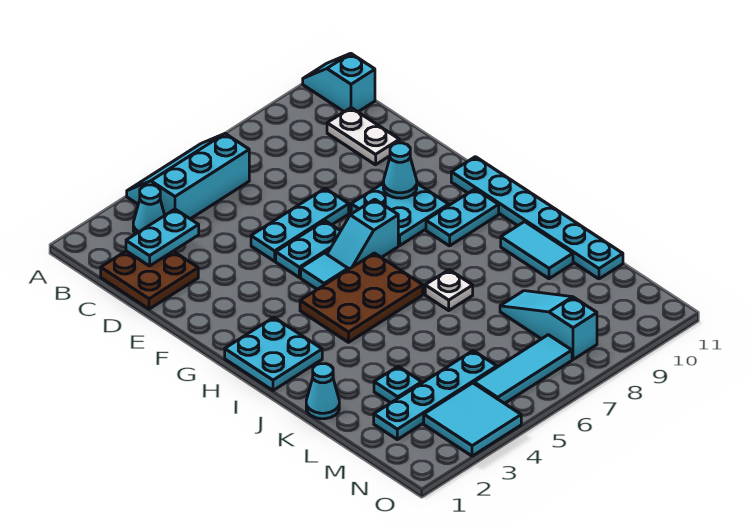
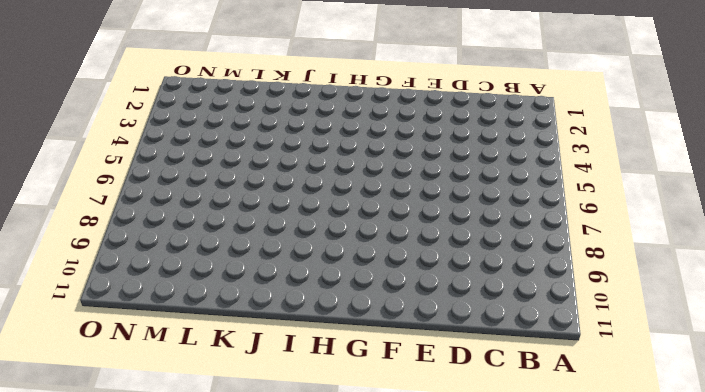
none -> cyan slope A4:B6 level 1 top B
none -> cyan slope A11:B11 level 1 top B
none -> cyan cone B3 level 1

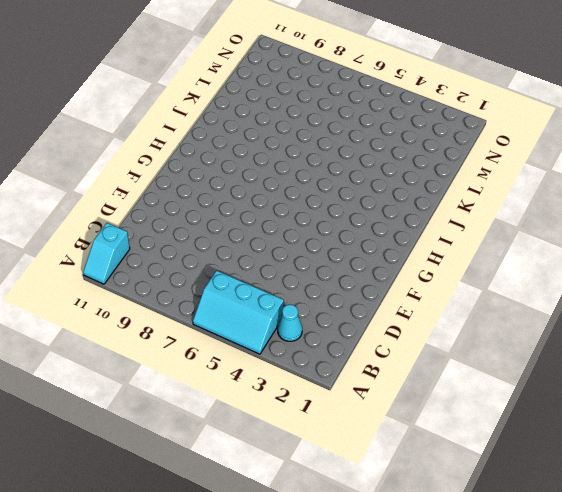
none -> brown plate C1:D2 level 1
none -> white plate C10:D10 level 1
none -> cyan plate E5:E7 level 1

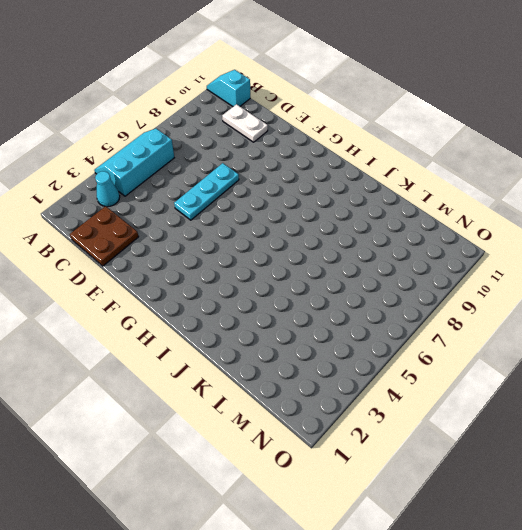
none -> cyan plate F5:F6 level 1
none -> cyan plate F8:G9 level 1
none -> cyan tile G5 level 1

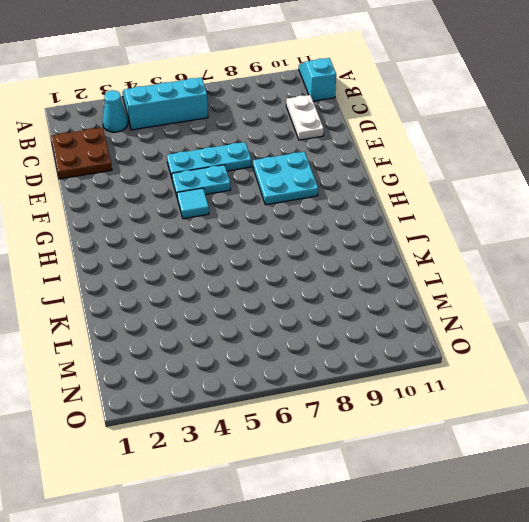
none -> cyan slope G6:G7 level 1 top 7
none -> cyan plate G11:L11 level 1
none -> cyan plate H1:I2 level 1

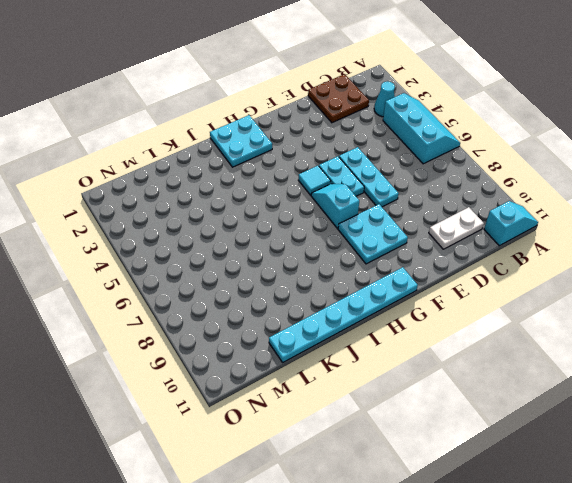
none -> brown plate H4:I6 level 1
none -> cyan plate H9:H10 level 1
none -> white plate J7 level 1

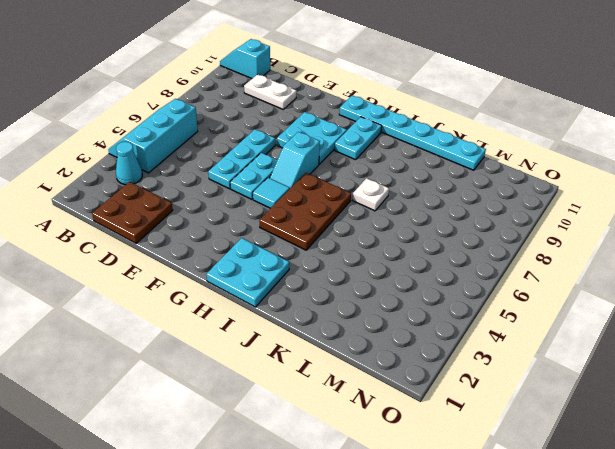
none -> cyan tile J10:K10 level 1
none -> cyan cone K1 level 1
none -> cyan plate L3 level 1

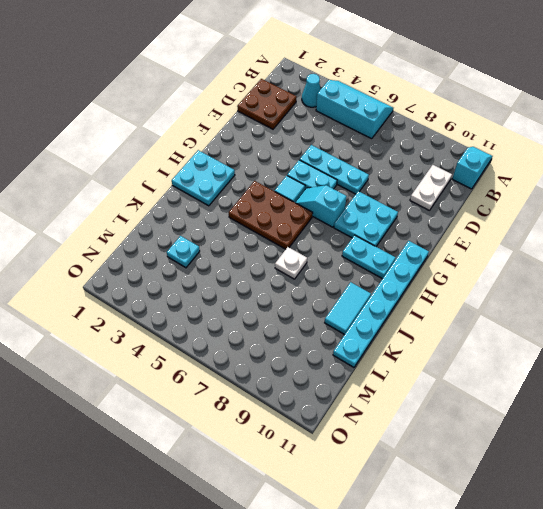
none -> cyan cone K1 level 1
none -> cyan slope L8:N8 level 1 top N
none -> cyan plate M2:M5 level 1

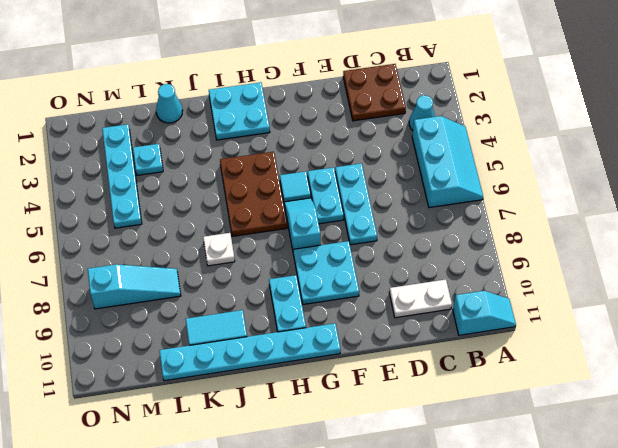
none -> cyan tile N3:O4 level 1
none -> cyan tile N5:N7 level 1
none -> cyan plate C2:C3 level 2

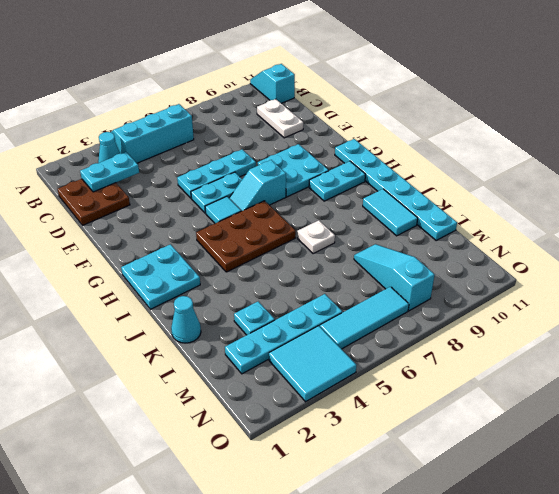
none -> cyan cone F9 level 2

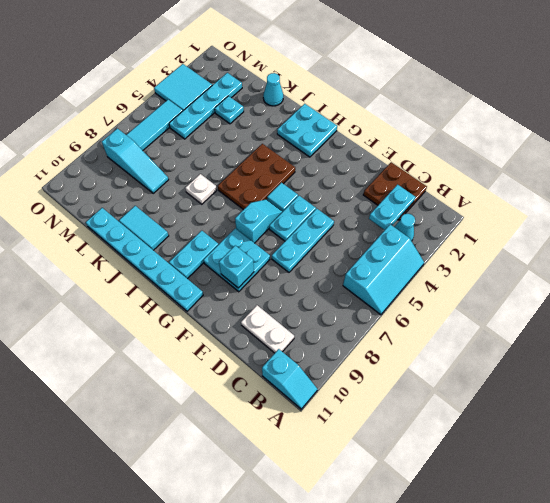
cyan brick F9 level 2 -> cyan cone F9 level 2

